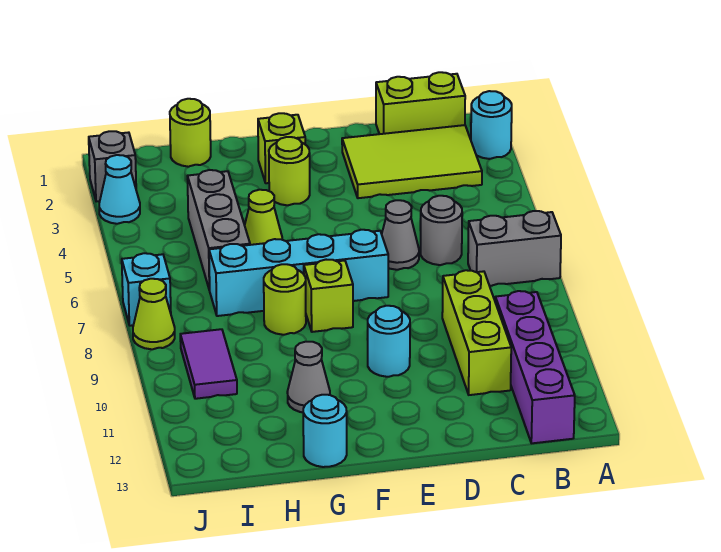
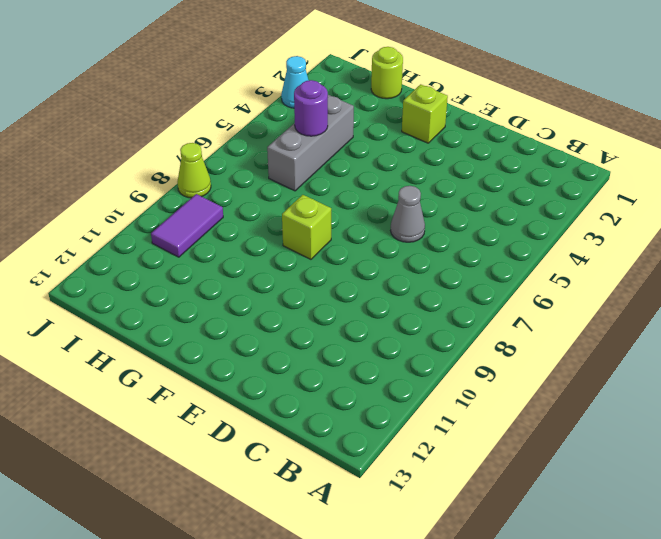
purple round brick H5 level 2 -> none
none -> cyan round brick A2 level 1
none -> grey brick A7:B7 level 1
none -> lime brick B1:C1 level 1

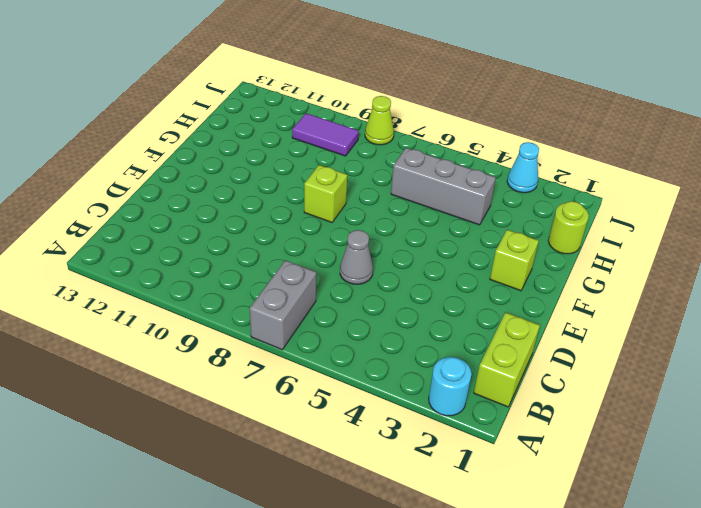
none -> lime tile B2:D3 level 1
none -> purple brick B10:B13 level 1
none -> grey round brick C6 level 1

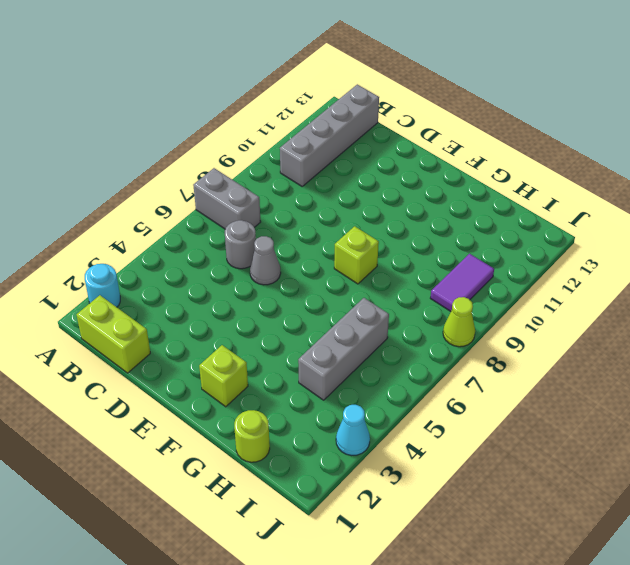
grey brick B10:B13 level 1 -> purple brick B10:B13 level 1
none -> lime tile B2:D3 level 1
none -> lime brick C9:C11 level 1
none -> cyan brick E7:H7 level 1

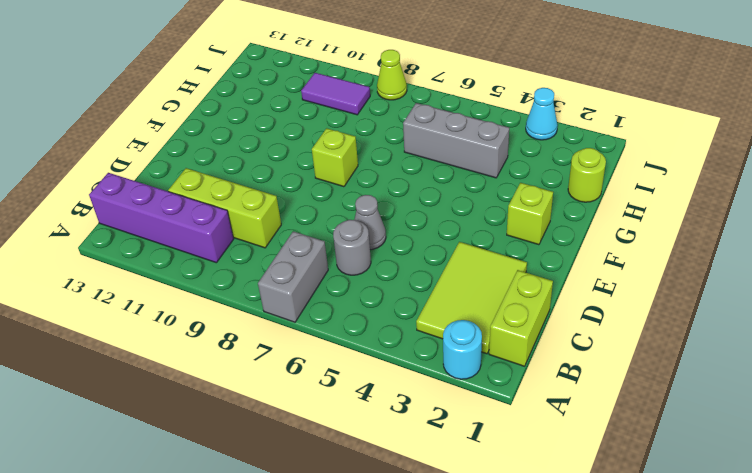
none -> cyan brick E7:H7 level 1
none -> cyan round brick E10 level 1
none -> lime round brick F3 level 1

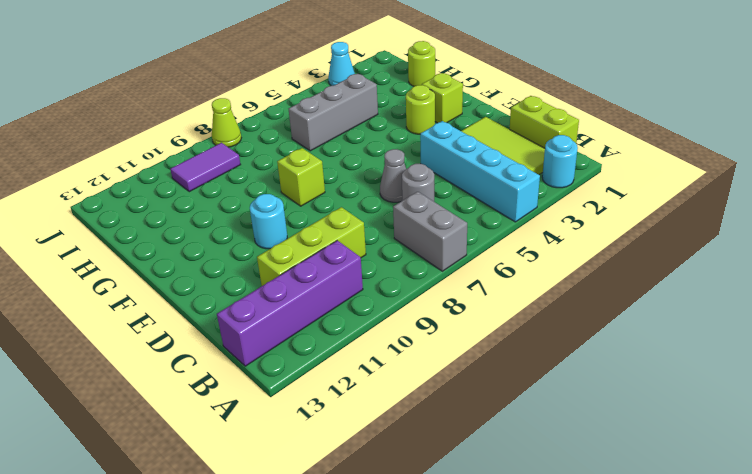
cyan brick A4:D4 level 1 -> cyan brick E7:H7 level 1
none -> lime cone G5 level 1
none -> lime round brick G8 level 1
none -> grey cone G11 level 1

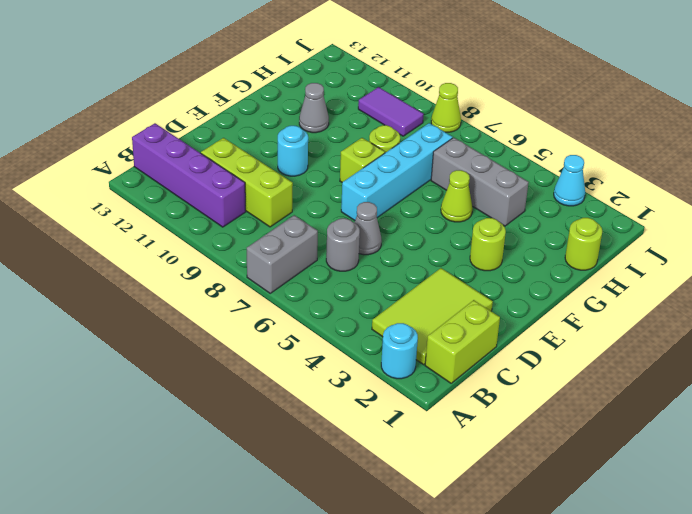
none -> lime brick F2 level 1
none -> cyan round brick G13 level 1
none -> grey brick J2 level 1

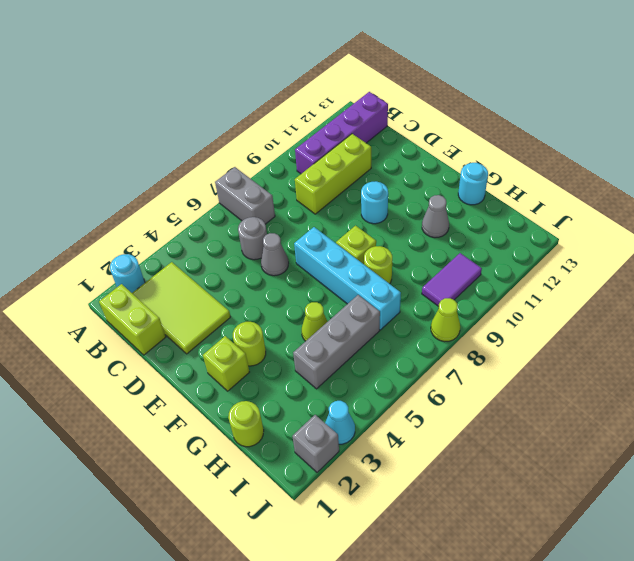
none -> cyan brick J7 level 1

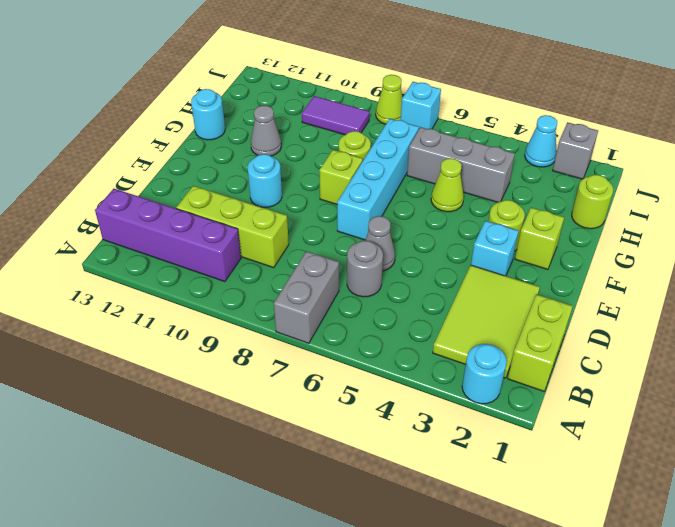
cyan brick E3 level 1 -> none

